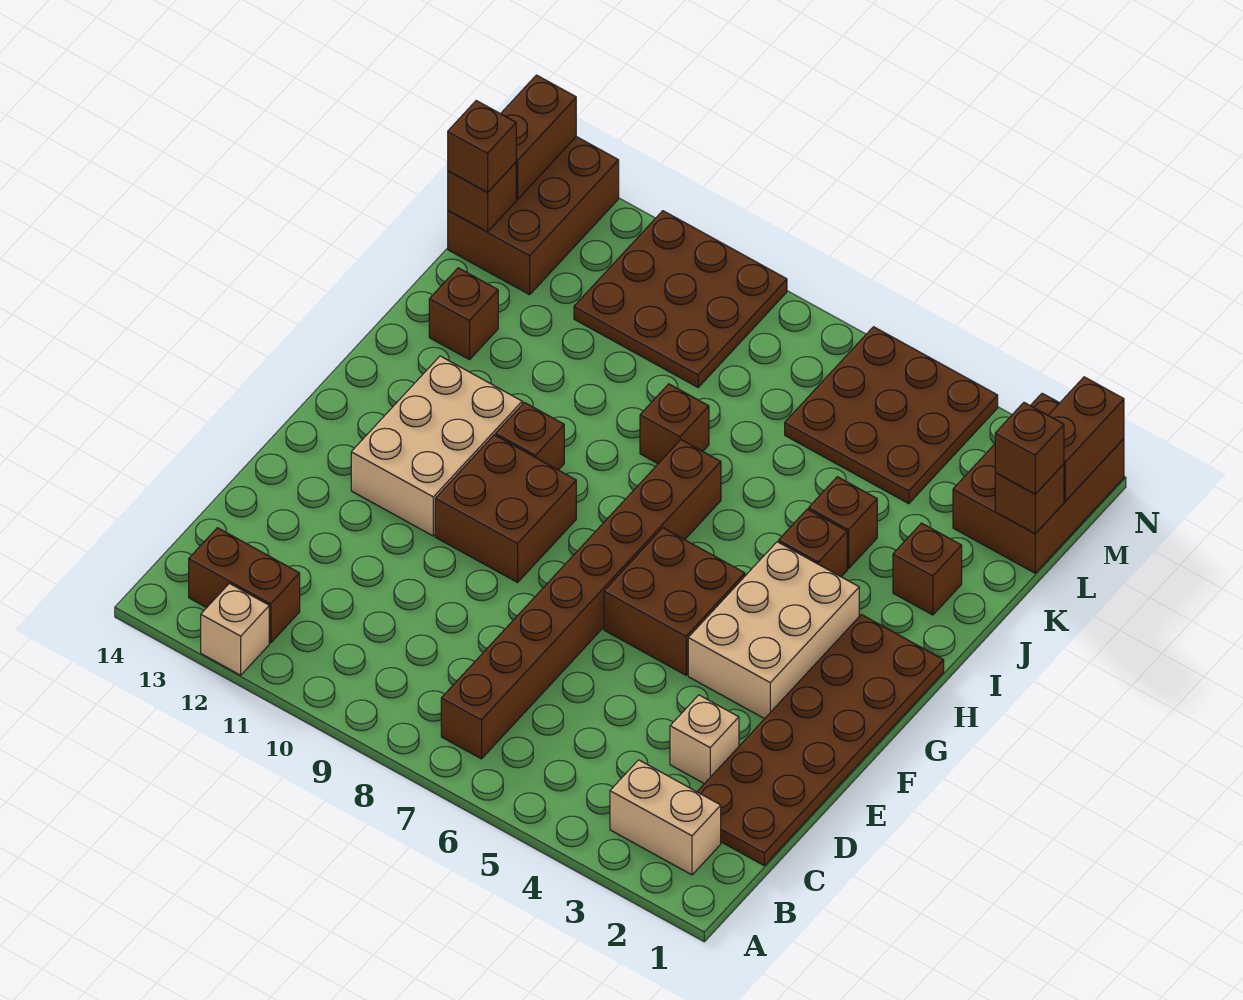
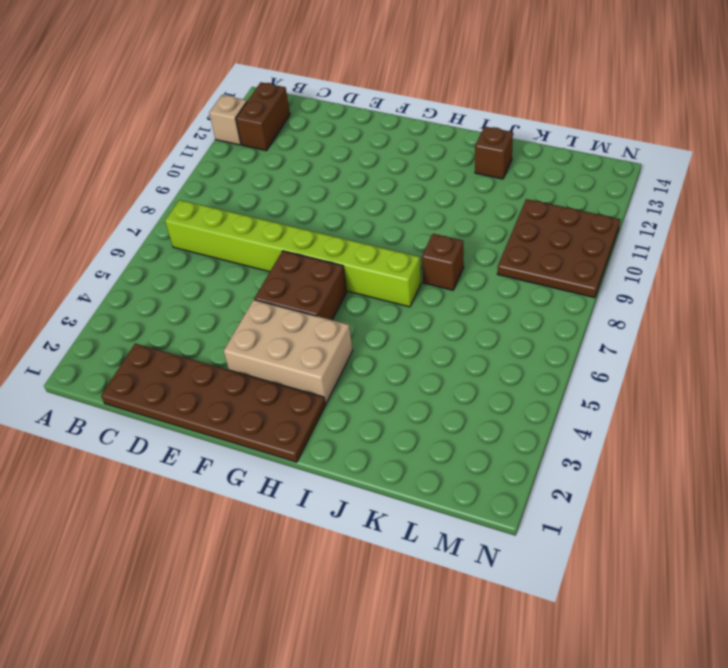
lime brick B7:I7 level 1 -> brown brick B7:I7 level 1
none -> tan brick B2:B3 level 1
none -> tan brick D3 level 1
none -> brown brick F9:G10 level 1

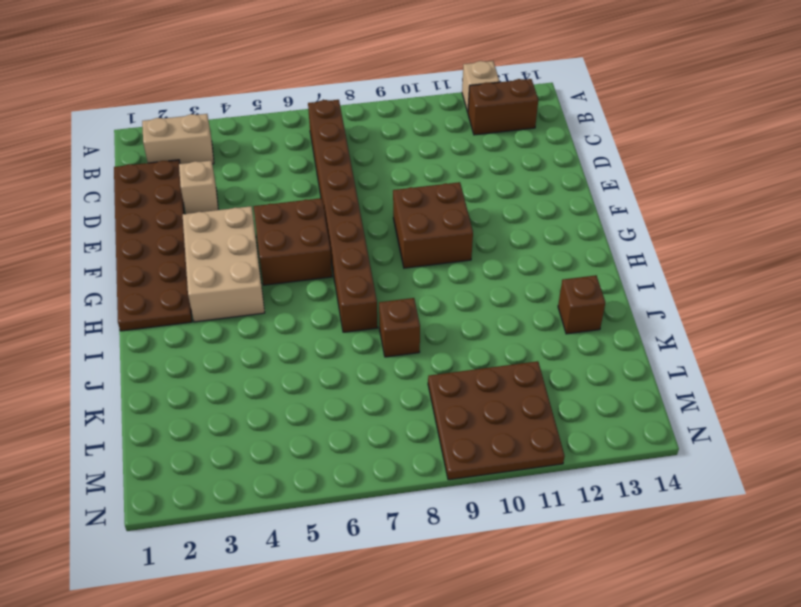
none -> tan brick F11:H12 level 1
none -> brown brick H10 level 1
none -> brown brick I4 level 1

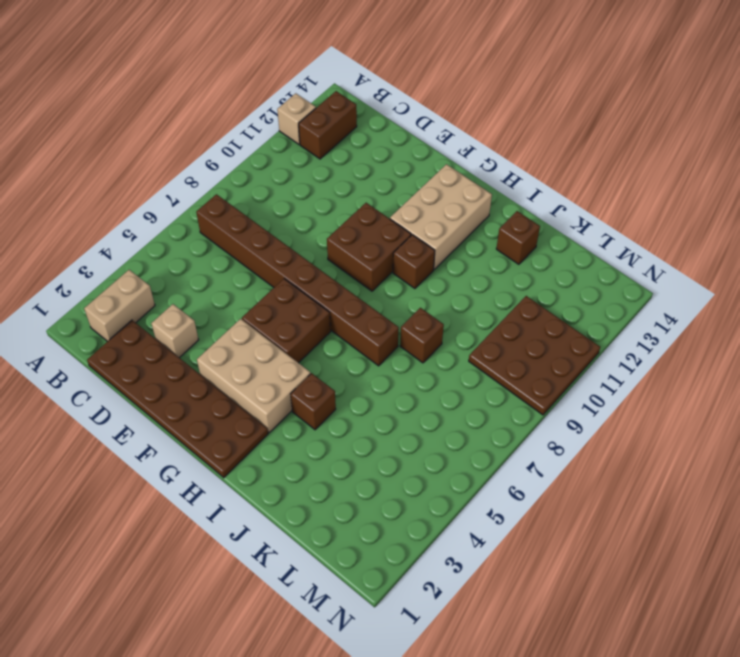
tan brick G11:H13 level 1 -> tan brick F11:H12 level 1
none -> brown brick J2 level 1
none -> brown brick J4 level 1
none -> brown brick L1:N2 level 1

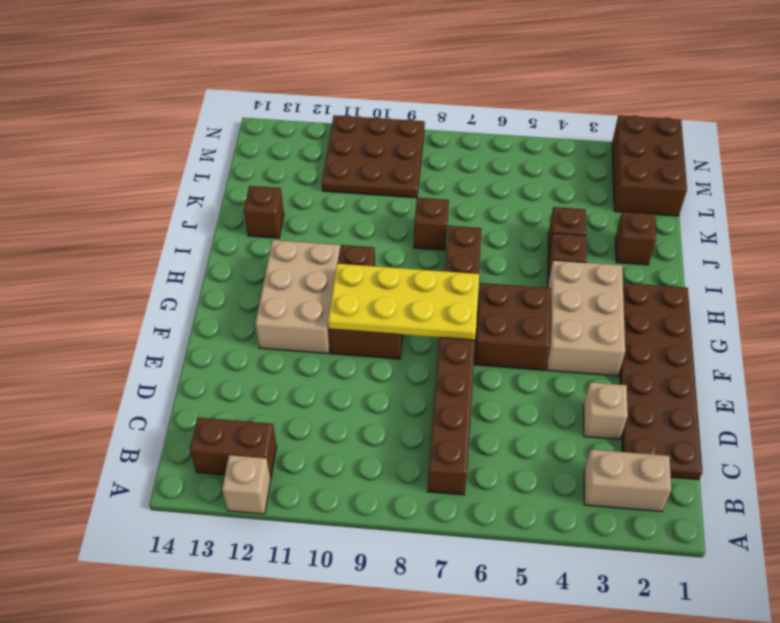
yellow plate F7:G10 level 2 -> none
none -> brown plate L4:N6 level 1
none -> brown brick L13:N14 level 1
none -> brown brick L1 level 2

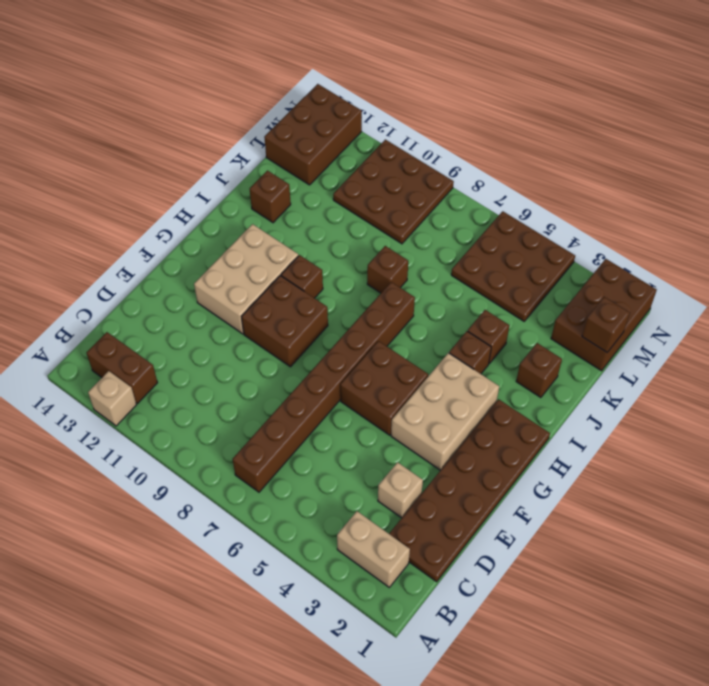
none -> brown brick L14 level 2
none -> brown brick M1:N1 level 2
none -> brown brick M14:N14 level 2

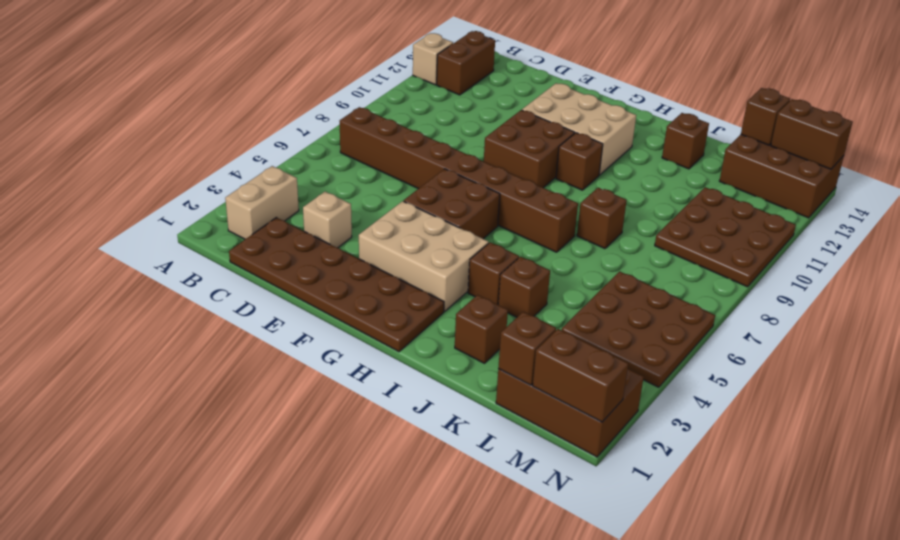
none -> brown brick L1 level 3
none -> brown brick L14 level 3

